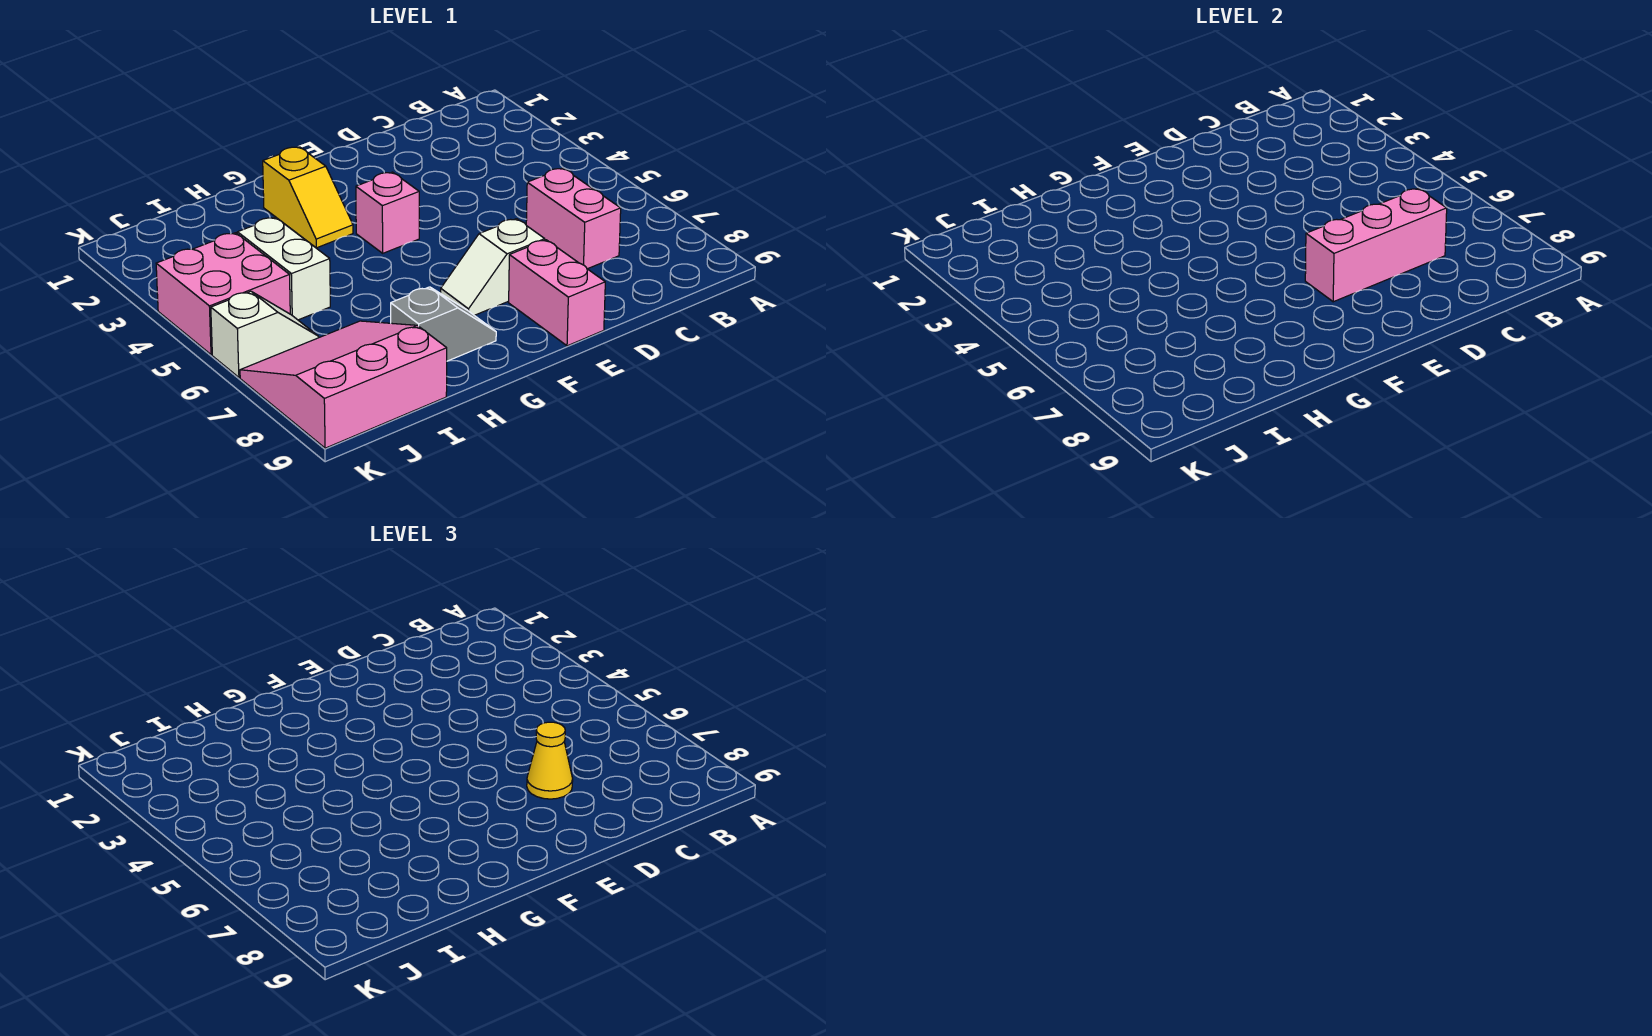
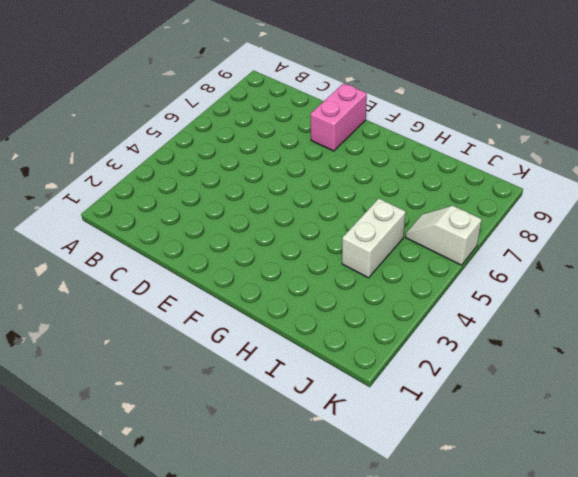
none -> pink brick C6:C7 level 1
none -> white slope E7:F7 level 1 top E
none -> pink brick F4 level 1

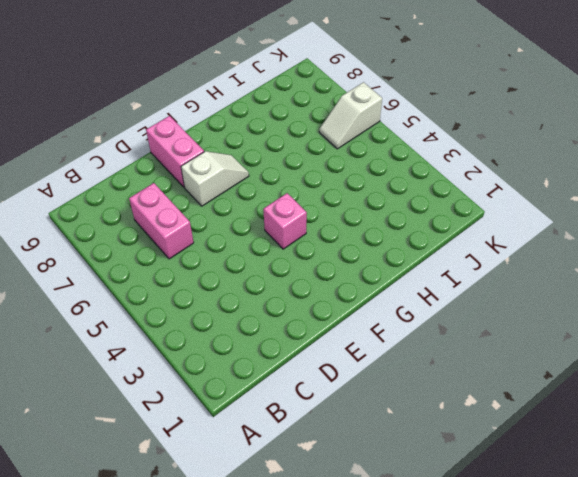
none -> yellow slope G2:G3 level 1 top 2
none -> grey slope G8:H8 level 1 top H
none -> white brick I4:I5 level 1

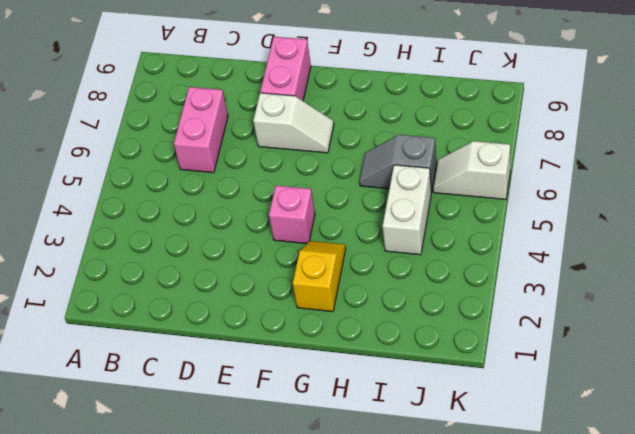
grey slope H6:I6 level 1 top I -> grey slope G8:H8 level 1 top H
none -> pink slope I7:K9 level 1 top 9
none -> pink brick J4:K5 level 1
none -> pink brick C7:E7 level 2

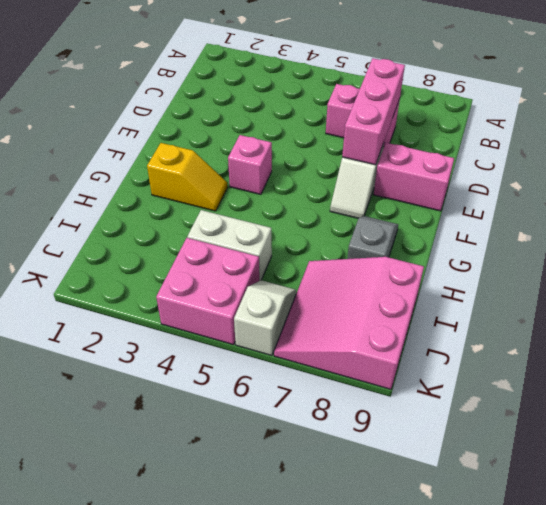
none -> yellow cone D7 level 3

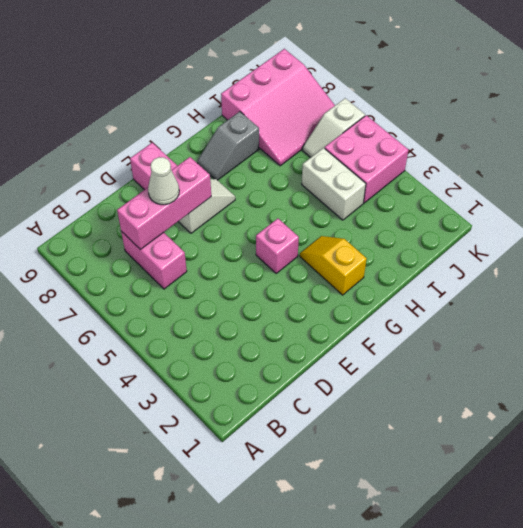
white cone D7 level 3 -> yellow cone D7 level 3

